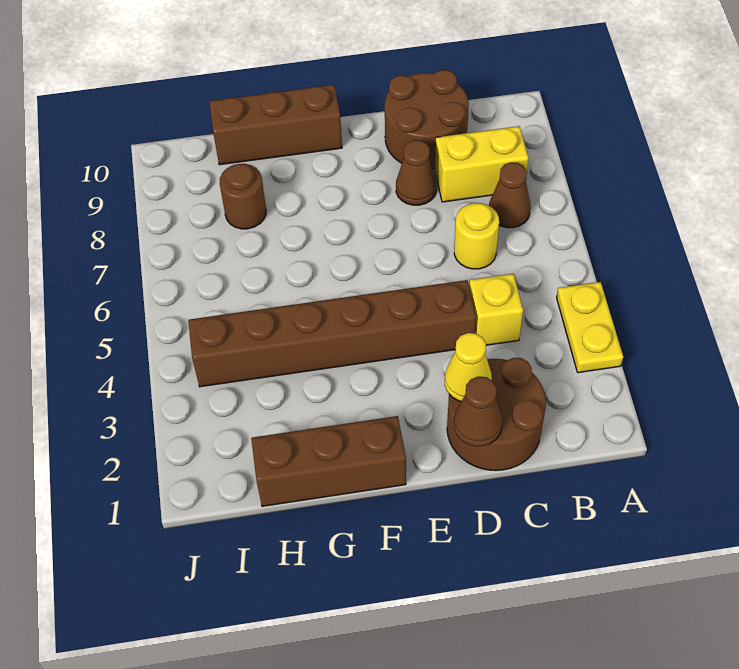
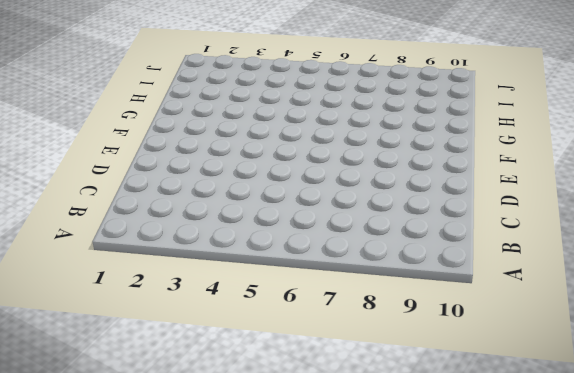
none -> yellow plate A3:A4 level 1
none -> brown cone B7 level 1
none -> yellow brick B8:C8 level 1

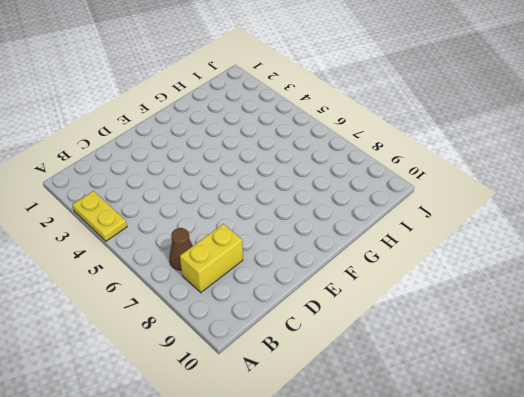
none -> brown round brick C1:D2 level 1
none -> yellow brick C4 level 1
none -> yellow round brick C6 level 1

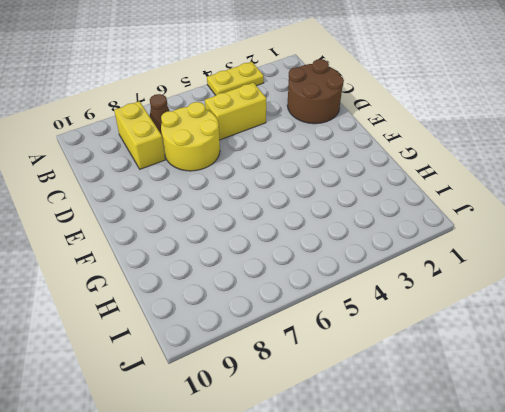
yellow brick C4:C5 level 1 -> yellow brick C4 level 1
yellow round brick C6:D7 level 1 -> yellow round brick C6 level 1
none -> brown round brick C9:D10 level 1
none -> brown brick D4:I4 level 1
none -> brown cone D8 level 1

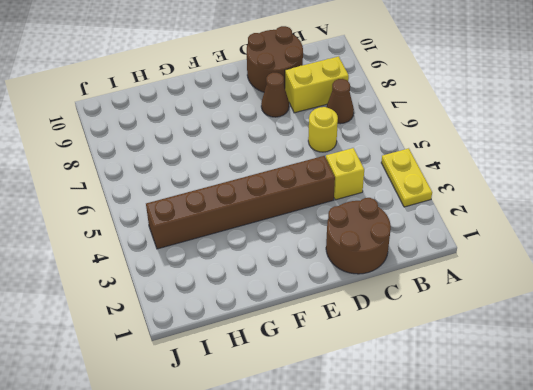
none -> brown brick F1:H1 level 1
none -> brown brick F10:H10 level 1
none -> brown round brick H8 level 1

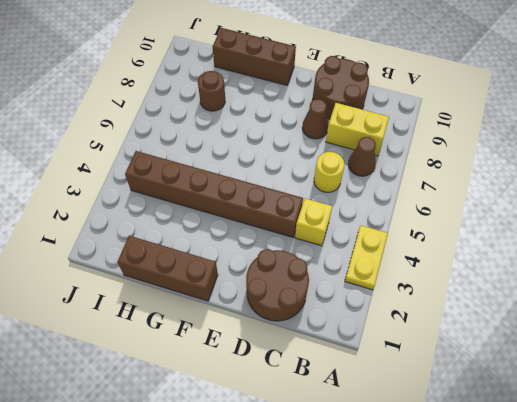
none -> brown cone D1 level 2
none -> yellow cone D2 level 2

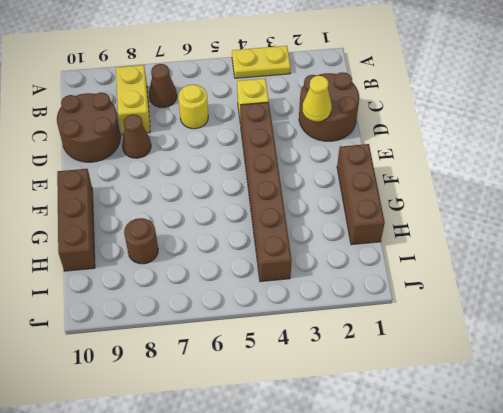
none -> brown cone D1 level 2

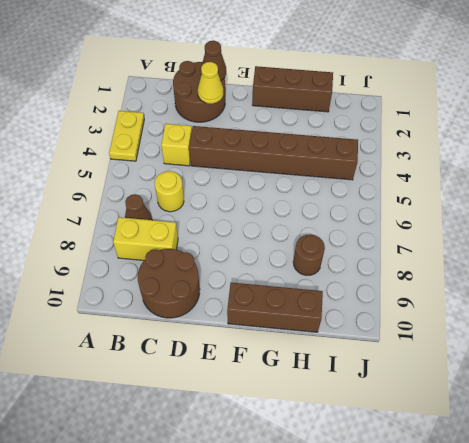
none -> brown cone D8 level 1

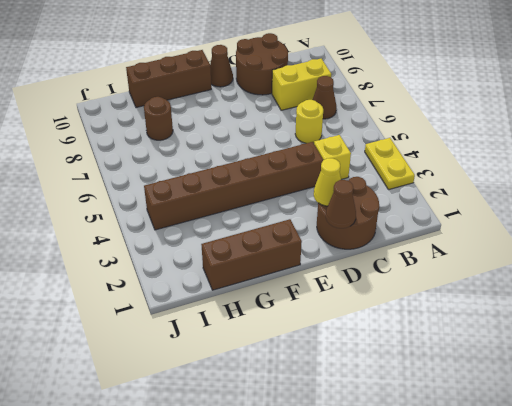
brown cone E10 level 1 -> brown cone D8 level 1

